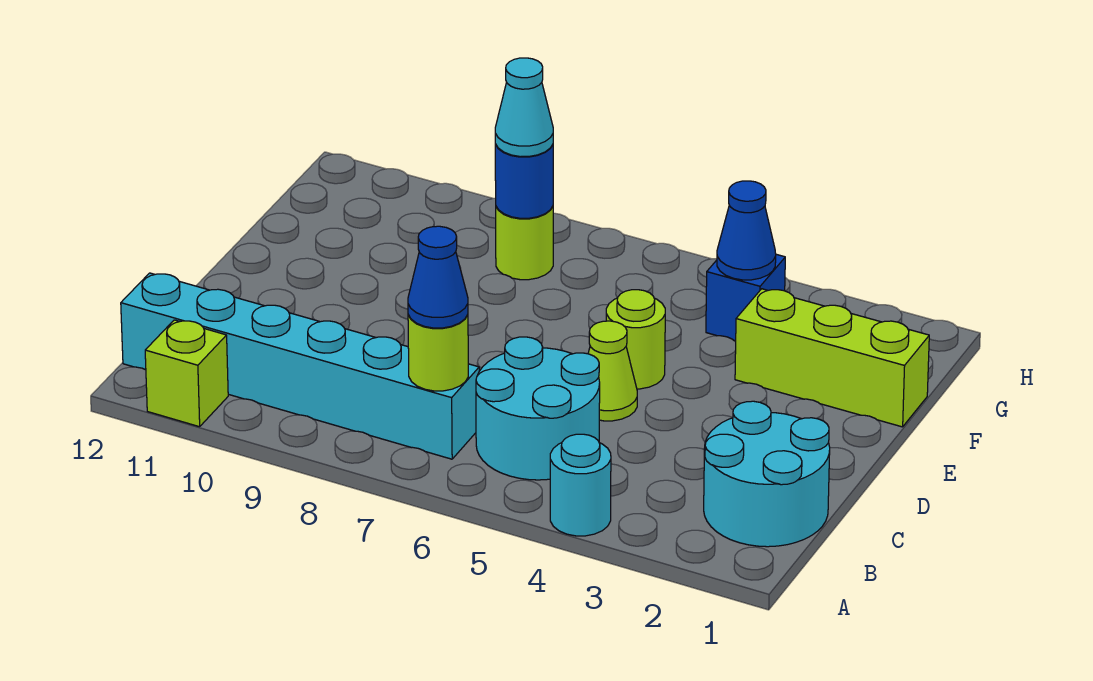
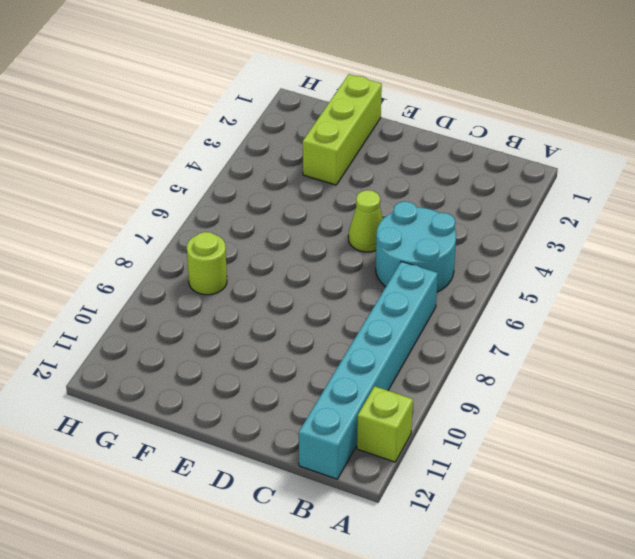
none -> cyan round brick A4 level 1
none -> cyan round brick B1:C2 level 1
none -> lime round brick E5 level 1

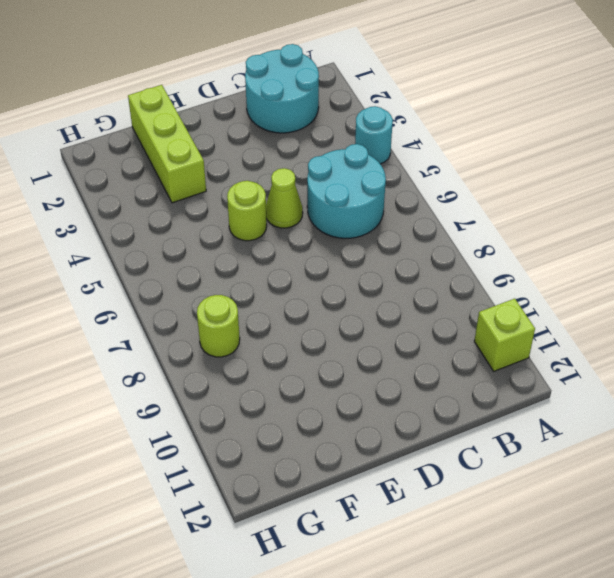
none -> cyan brick B7:B12 level 1
none -> blue brick G4 level 1
none -> lime round brick B7 level 2

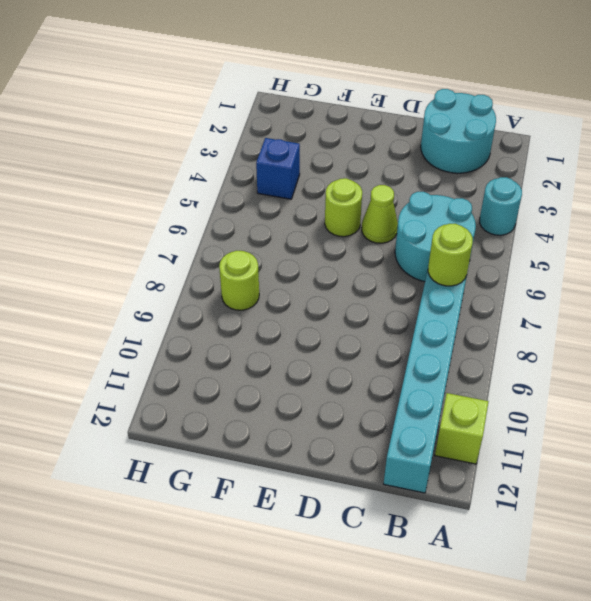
none -> lime brick F1:F3 level 1
none -> blue cone G4 level 2
none -> blue round brick G8 level 2

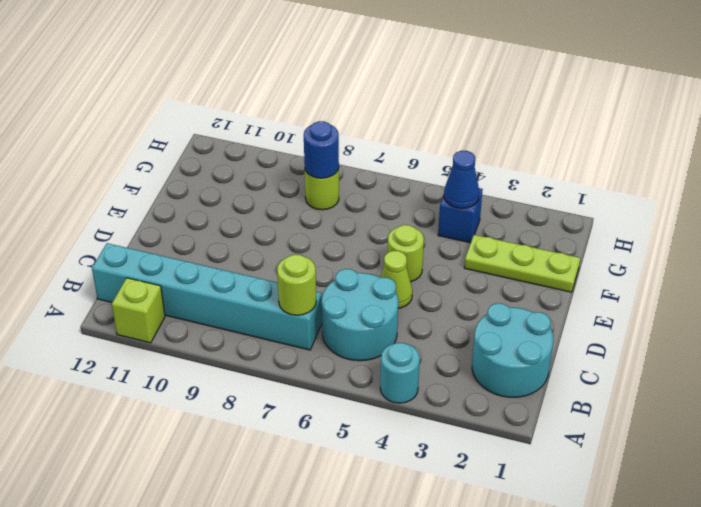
lime plate F1:F3 level 1 -> lime brick F1:F3 level 1
none -> blue cone B7 level 3
none -> cyan cone G8 level 3

